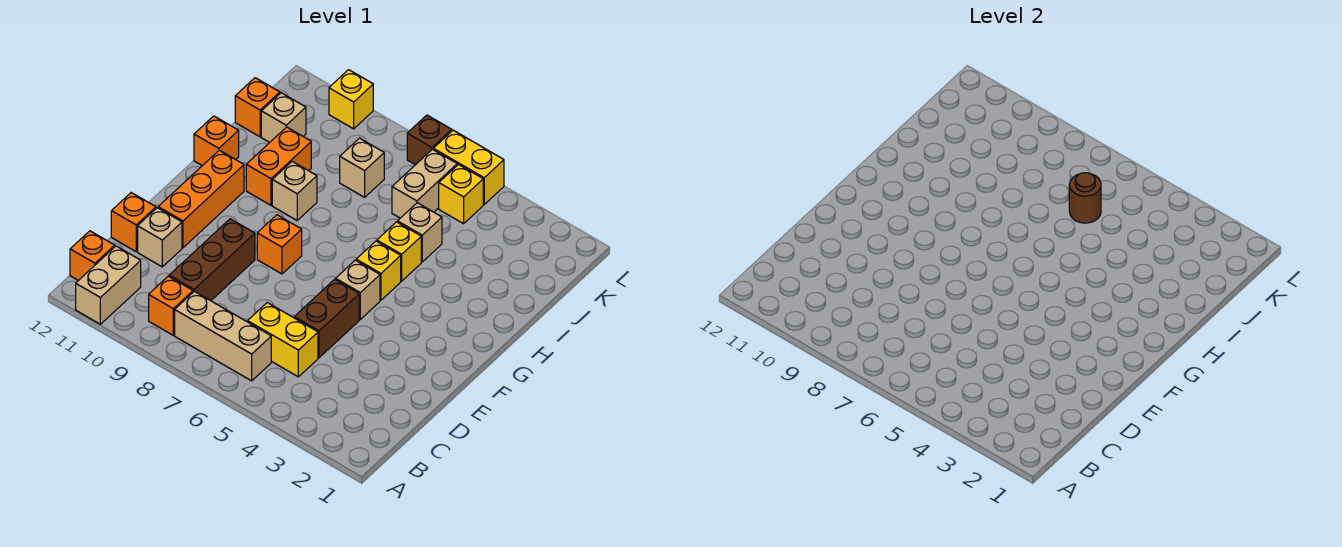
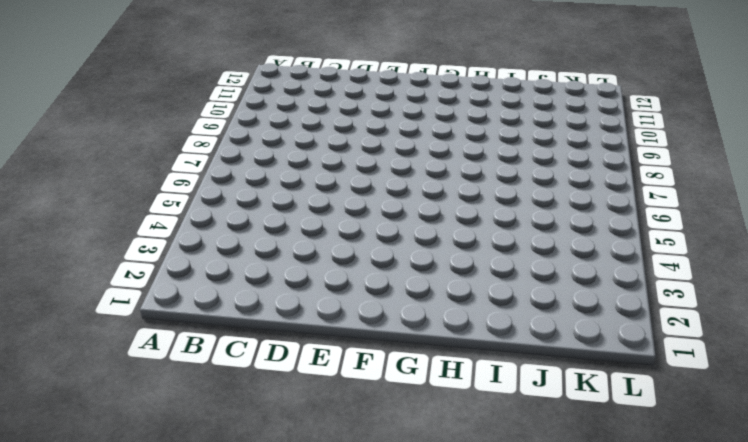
none -> tan brick A11:B11 level 1
none -> tan brick B6:B8 level 1
none -> orange brick B9 level 1

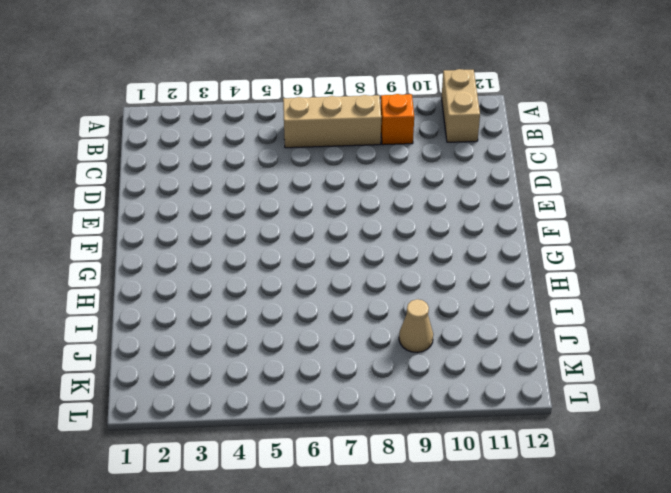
tan cone J9 level 1 -> none
none -> orange brick B12 level 1
none -> yellow brick C5:C6 level 1
none -> brown brick C9:E9 level 1

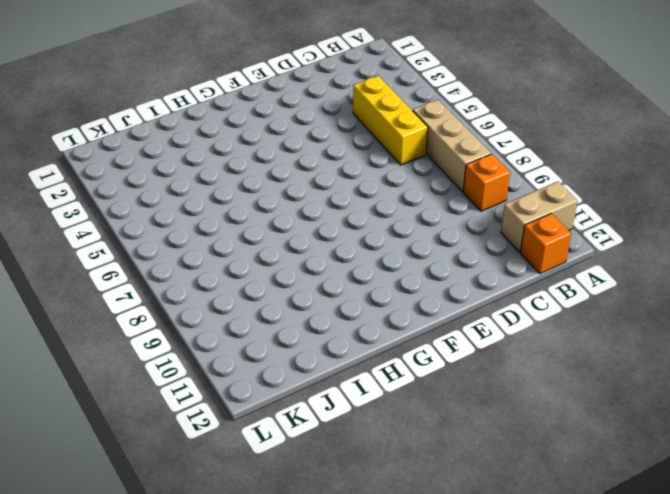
yellow brick C4:C6 level 1 -> yellow brick C5:C6 level 1
none -> brown brick C9:E9 level 1
none -> brown brick D5:E5 level 1
none -> tan brick D11 level 1

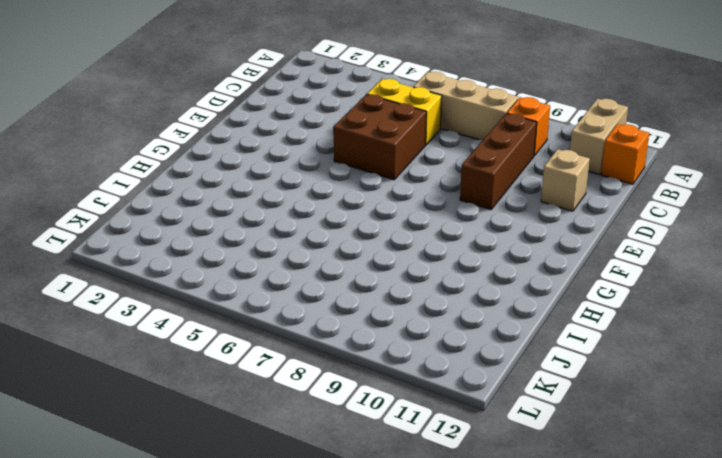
brown brick D5:E6 level 1 -> brown brick D5:E5 level 1
none -> orange brick D12 level 1
none -> orange brick E11:G11 level 1
none -> tan brick F5 level 1

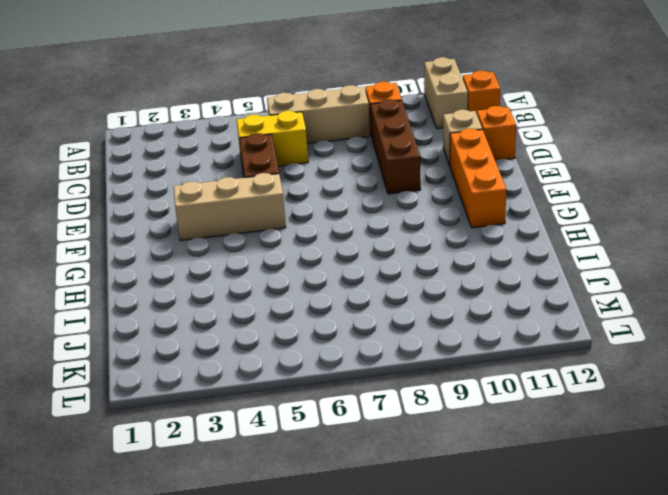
tan brick F3:F5 level 1 -> tan brick F5 level 1
none -> orange brick F8 level 1
none -> yellow brick G5 level 1
none -> yellow brick H5 level 1

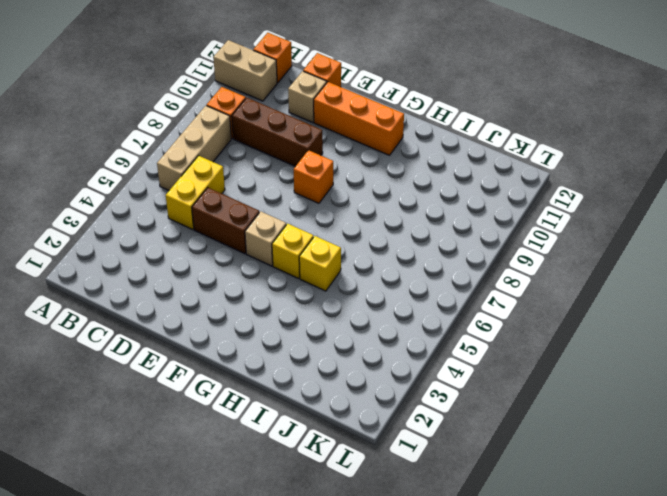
none -> tan brick H9 level 1
none -> orange brick H10:I10 level 1
none -> orange brick H12 level 1

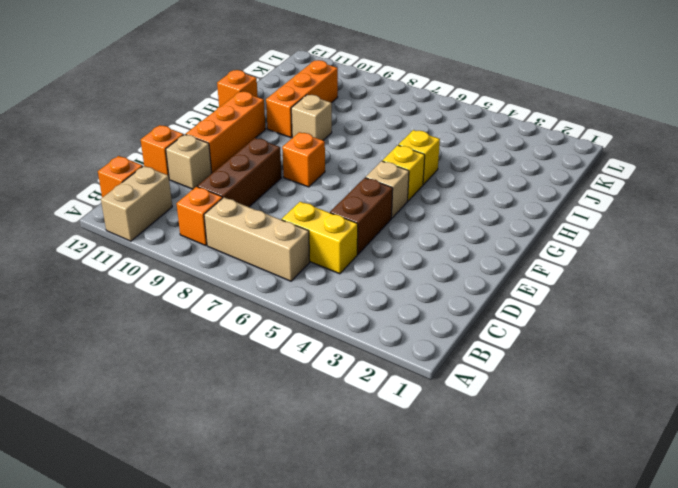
orange brick H10:J10 level 1 -> orange brick H10:I10 level 1
none -> tan brick I5 level 1
none -> tan brick J6:K6 level 1
none -> tan brick J8 level 1

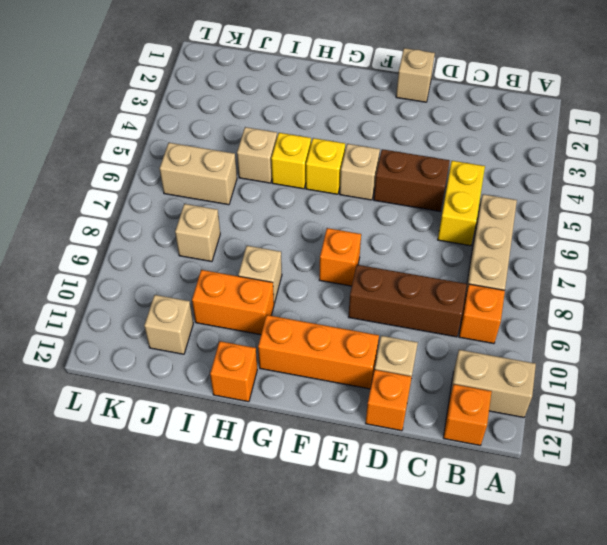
tan brick E1 level 1 -> none
none -> orange brick J12 level 1
none -> yellow brick K5 level 1
none -> yellow brick L5:L6 level 1

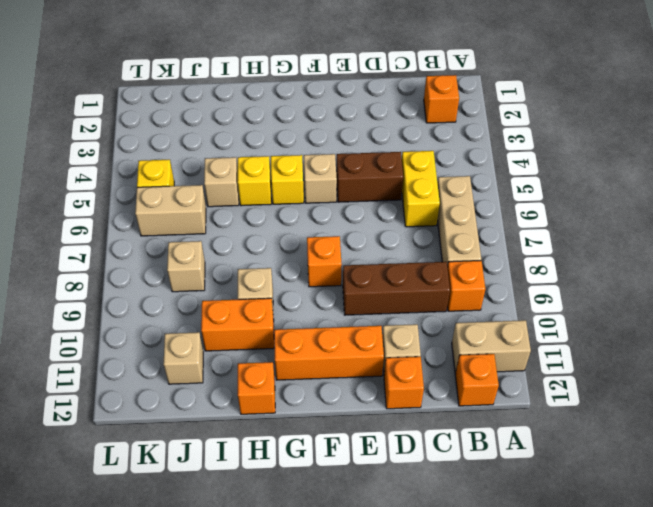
orange brick B2 level 1 -> orange brick J12 level 1
none -> yellow brick L5:L6 level 1
none -> brown brick L7 level 1
none -> yellow brick L10 level 1

